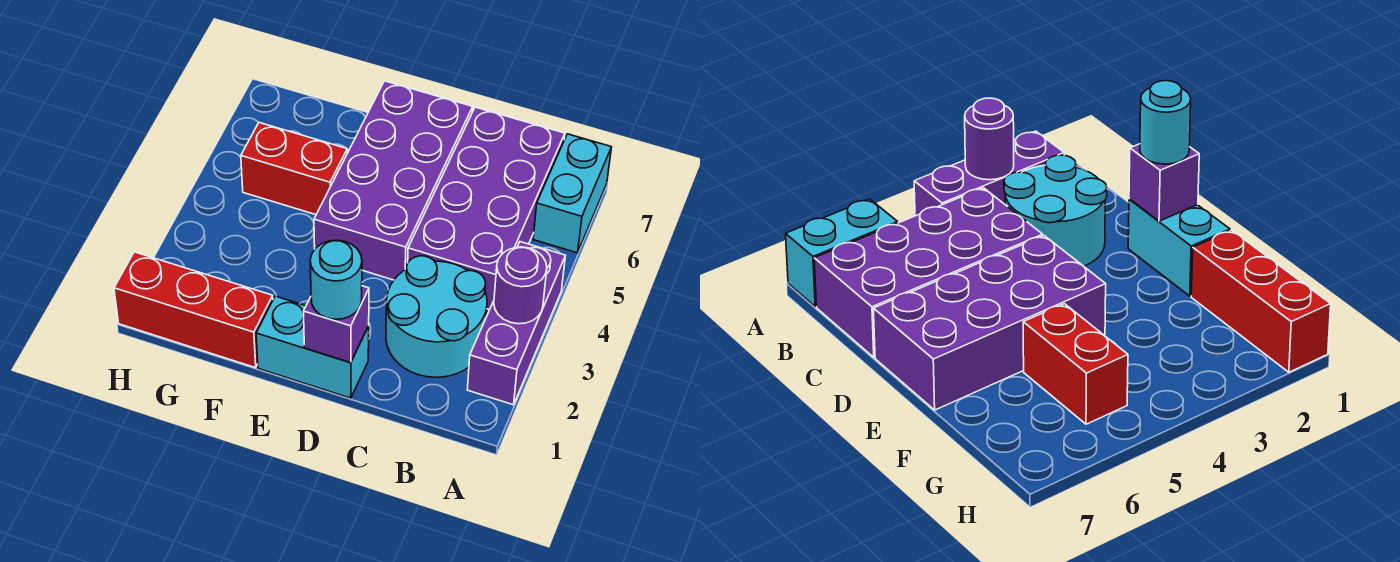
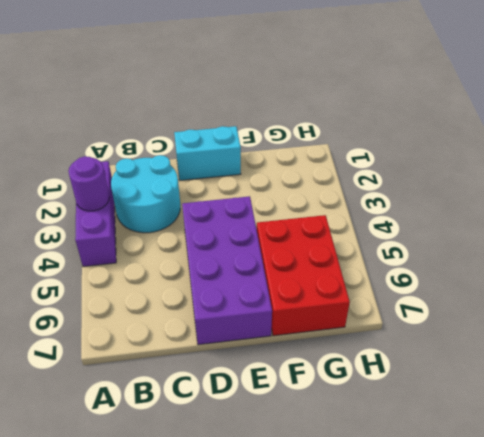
red brick F5:G7 level 1 -> red brick F5:G5 level 1
none -> cyan brick A6:A7 level 1
none -> purple brick B4:C7 level 1

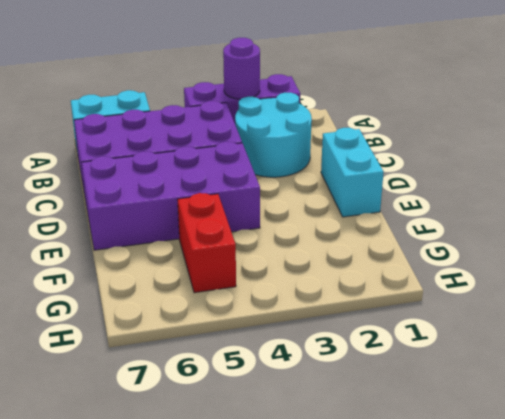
none -> red brick F1:H1 level 1
none -> purple brick D1 level 2

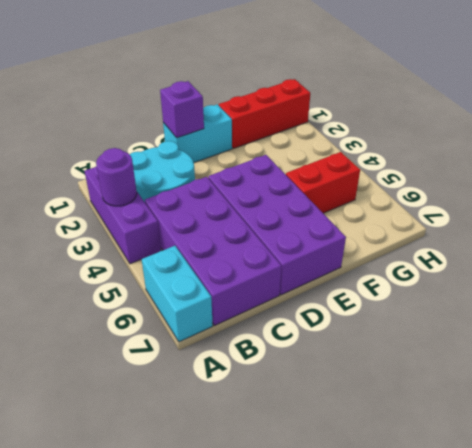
none -> cyan round brick D1 level 3

